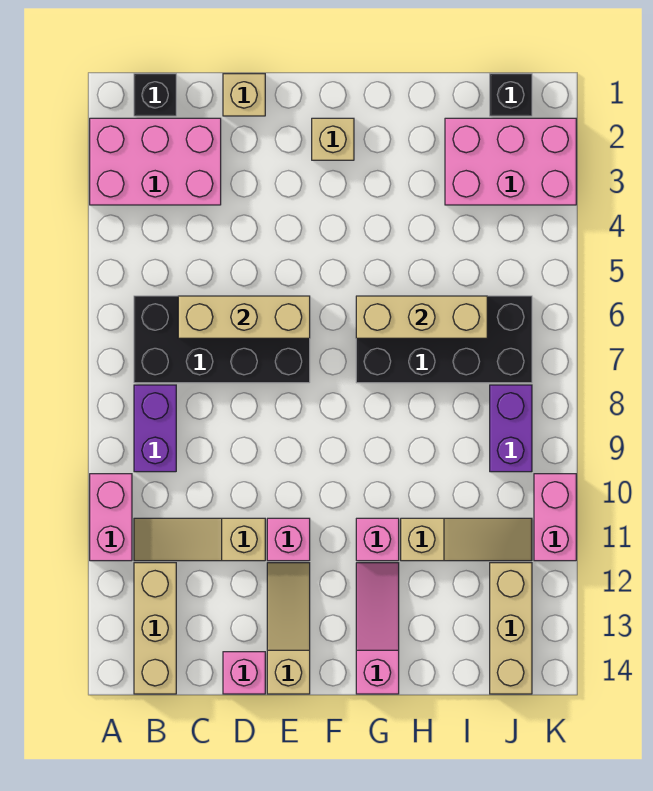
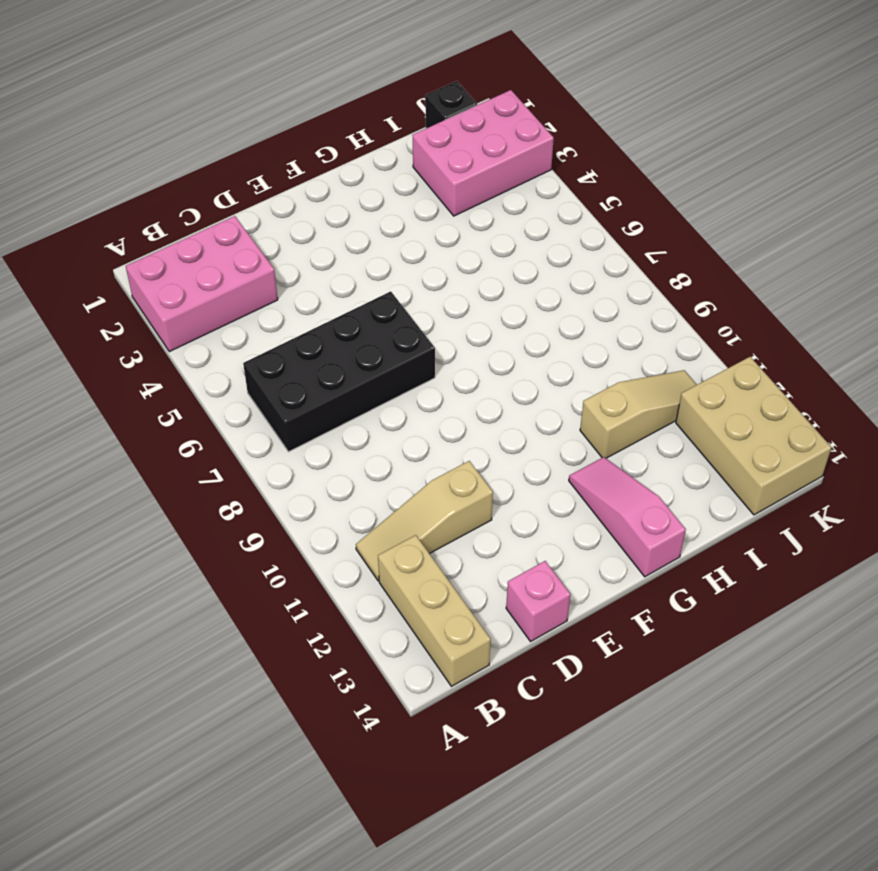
tan brick J12:K14 level 1 -> tan brick J12:J14 level 1
none -> pink brick A10:A11 level 1
none -> black brick B1 level 1
none -> purple brick B8:B9 level 1

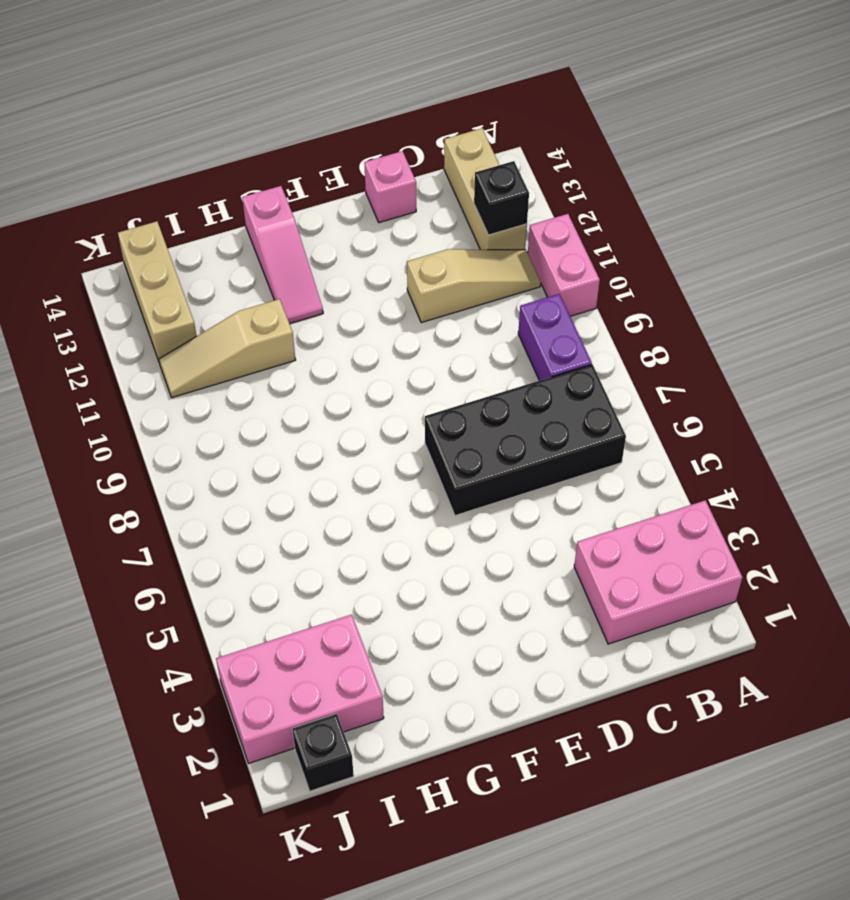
black brick B12 level 2 -> black brick B1 level 1
none -> tan brick D1 level 1
none -> pink brick E11 level 1
none -> tan slope E12:E14 level 1 top 14

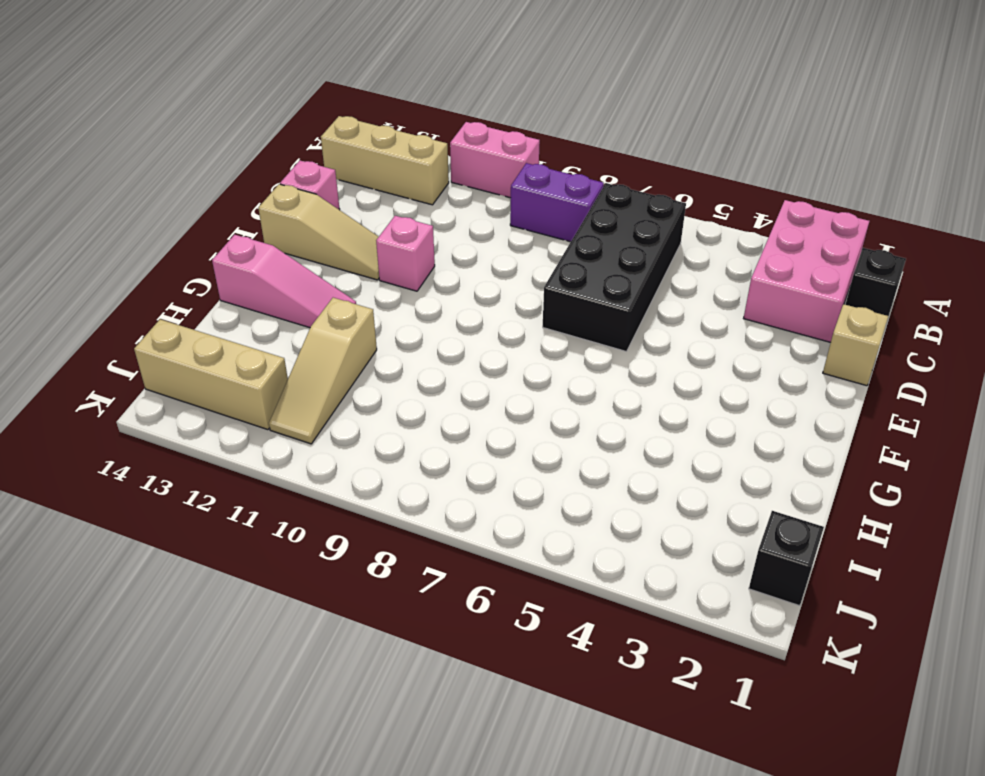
none -> tan slope B11:D11 level 1 top D
none -> tan brick F2 level 1
none -> black brick G6:J7 level 1

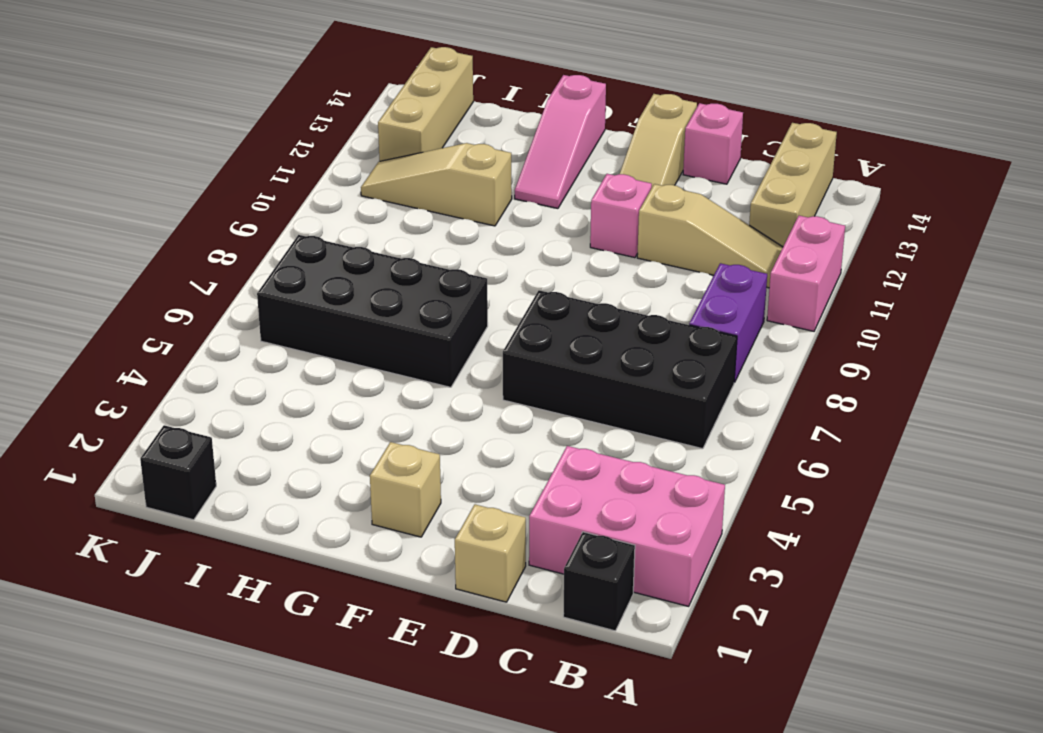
none -> pink brick G11 level 1
none -> pink brick I2:K3 level 1
none -> purple brick J8:J9 level 1

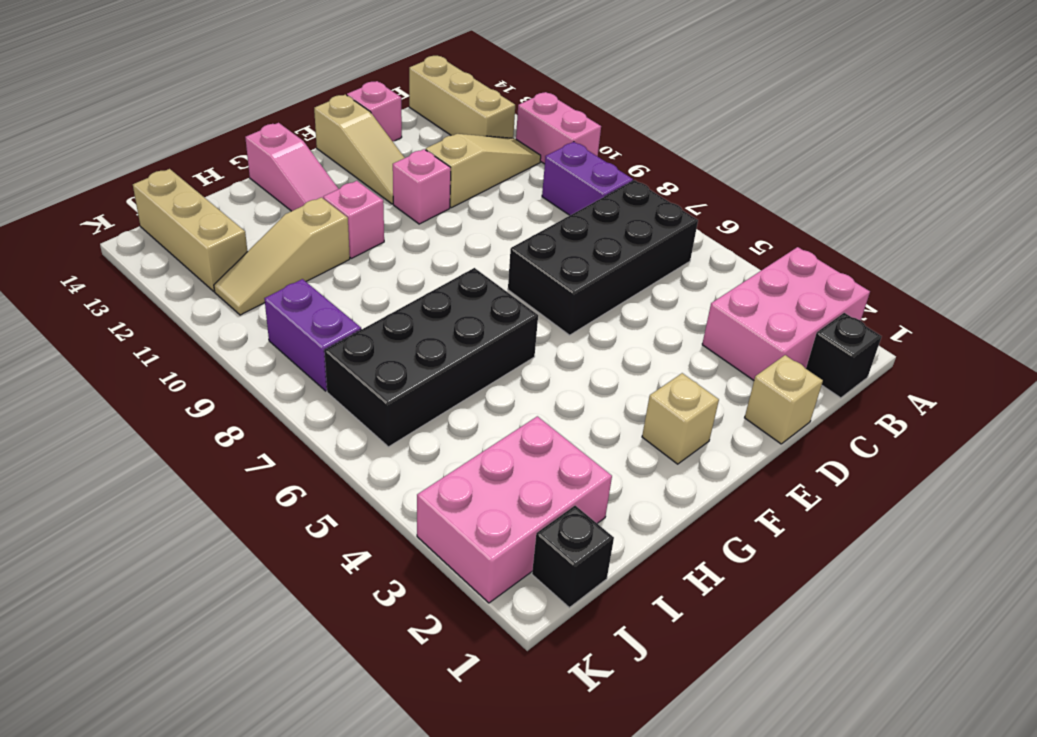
none -> pink brick K10:K11 level 1
none -> tan brick C6:E6 level 2
none -> tan brick G6:I6 level 2

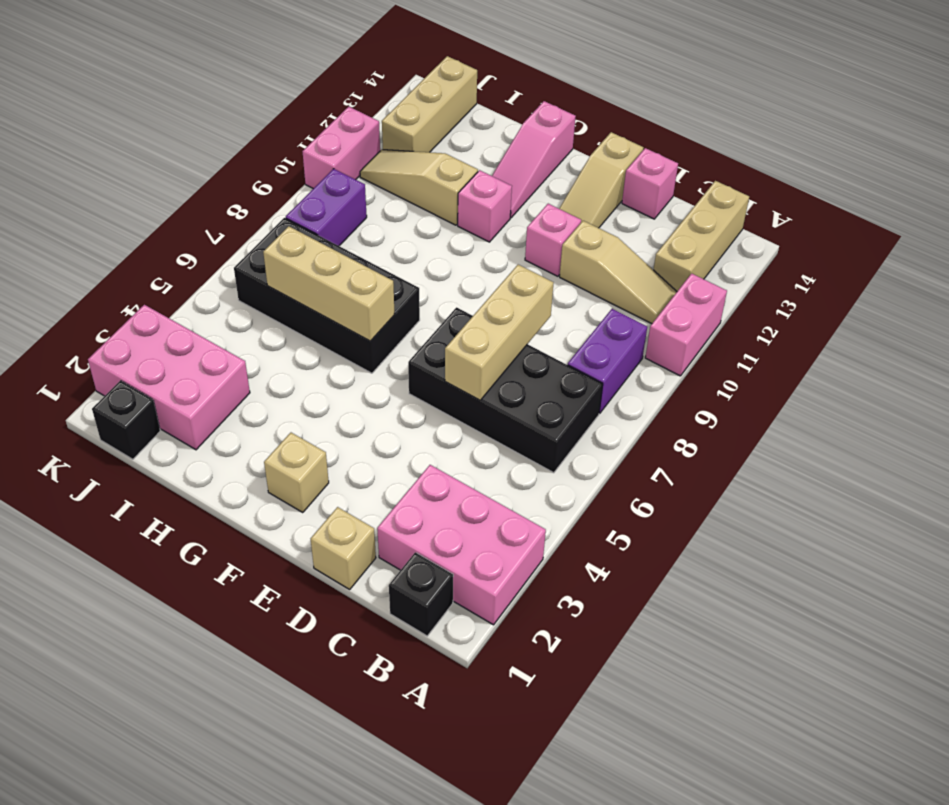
tan brick D6:D8 level 2 -> tan brick C6:E6 level 2

